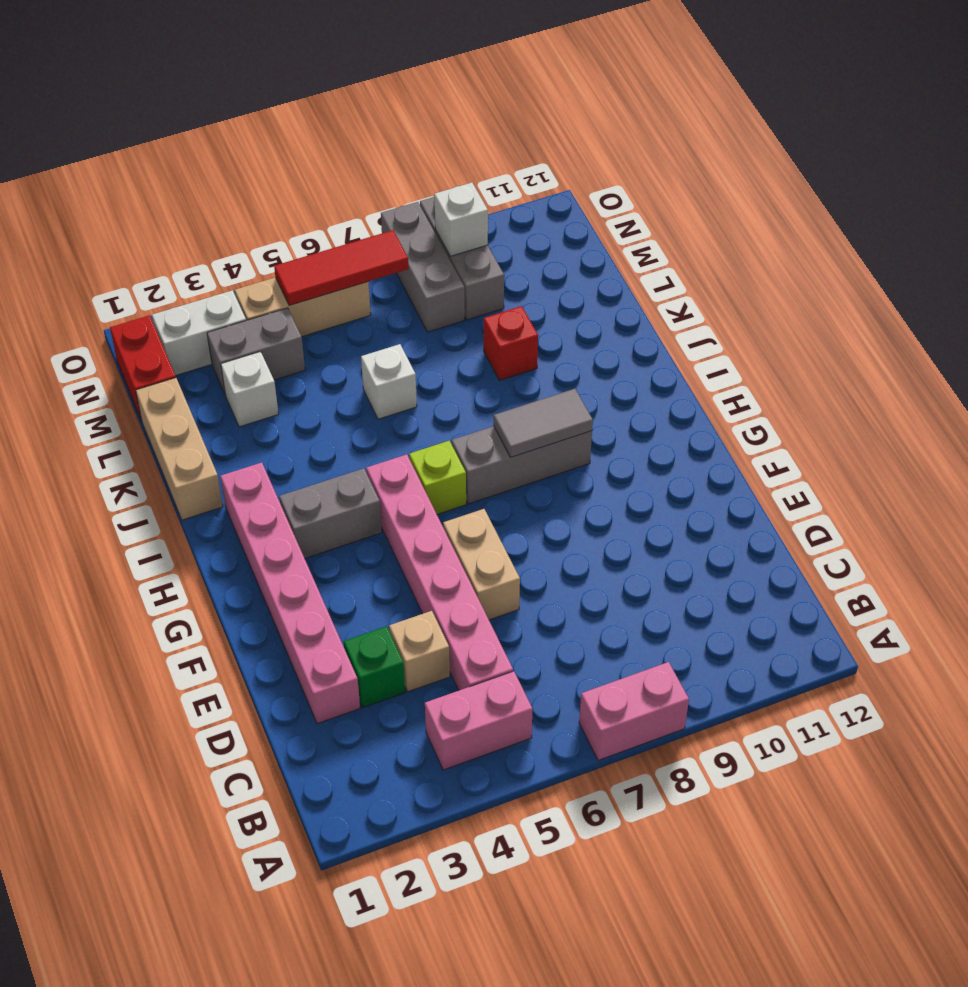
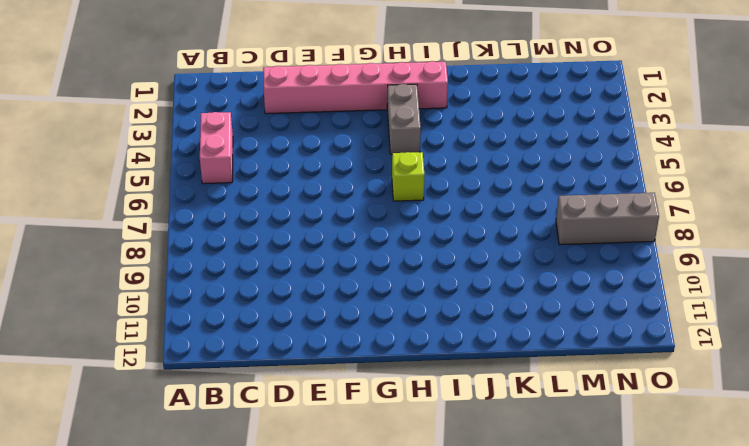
none -> pink brick A7:A8 level 1
none -> pink brick C5:H5 level 1
none -> green brick D3 level 1

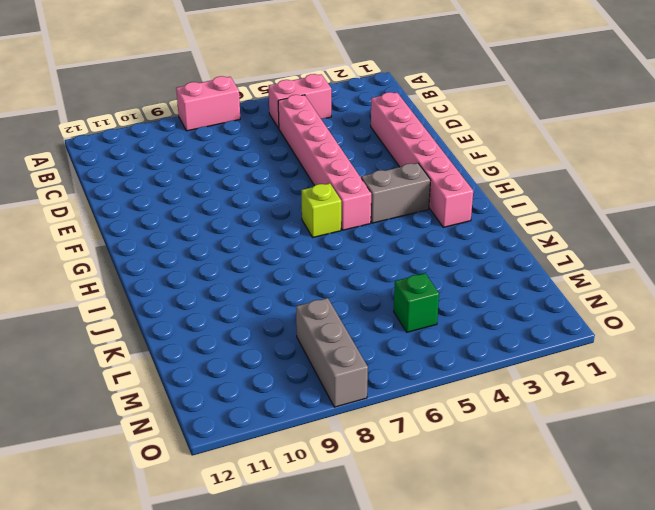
green brick M5 level 1 -> green brick D3 level 1
none -> tan brick D4 level 1
none -> tan brick E6:F6 level 1
none -> grey brick H7:H9 level 1

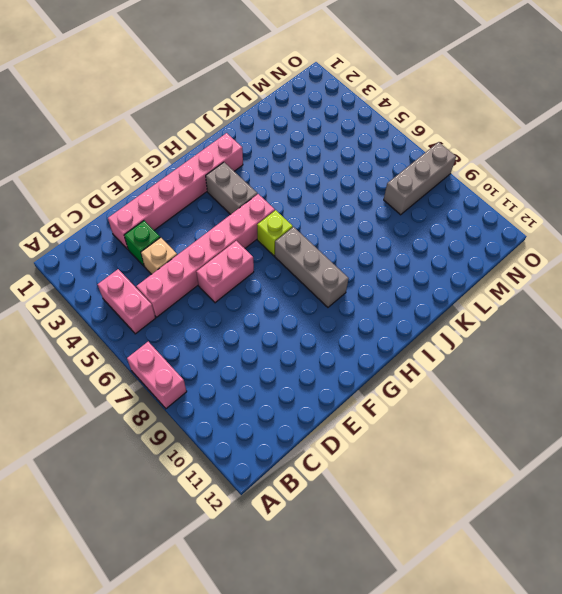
pink brick E6:F6 level 1 -> tan brick E6:F6 level 1
none -> tan brick J1:L1 level 1
none -> white brick K6 level 1
none -> red brick K9 level 1

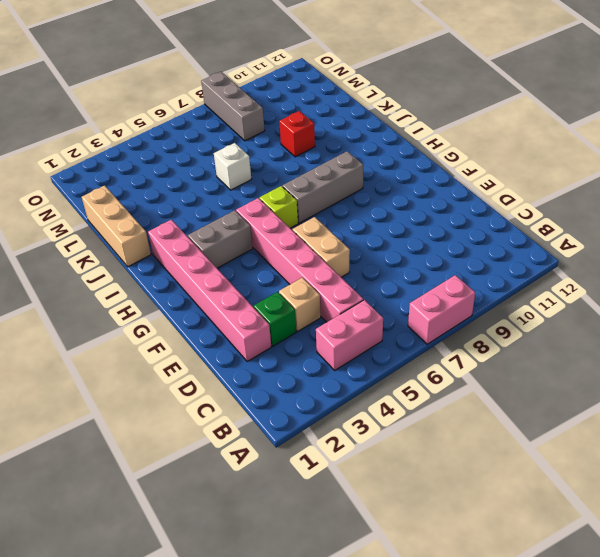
none -> white brick L3 level 1
none -> red brick M1:N1 level 1
none -> grey brick M3:M4 level 1

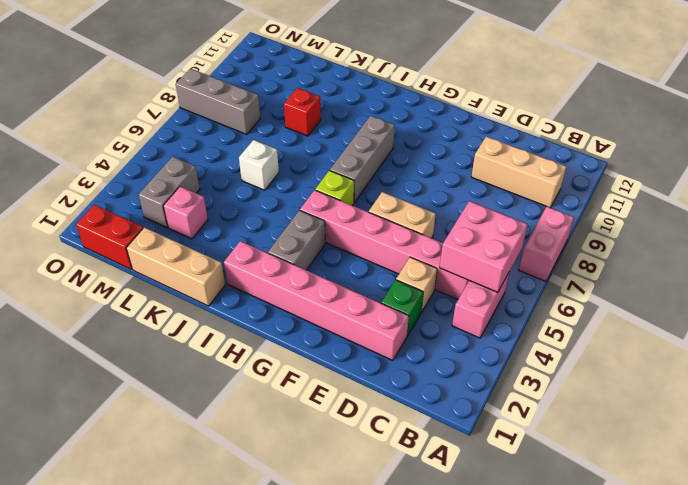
pink brick B5:C6 level 2 -> none
tan brick B10:D10 level 1 -> tan brick N4:N6 level 1
pink brick L3 level 1 -> white brick L3 level 1
none -> grey brick M9:O9 level 1
none -> white brick N2:N3 level 1
none -> grey tile H8:H9 level 2

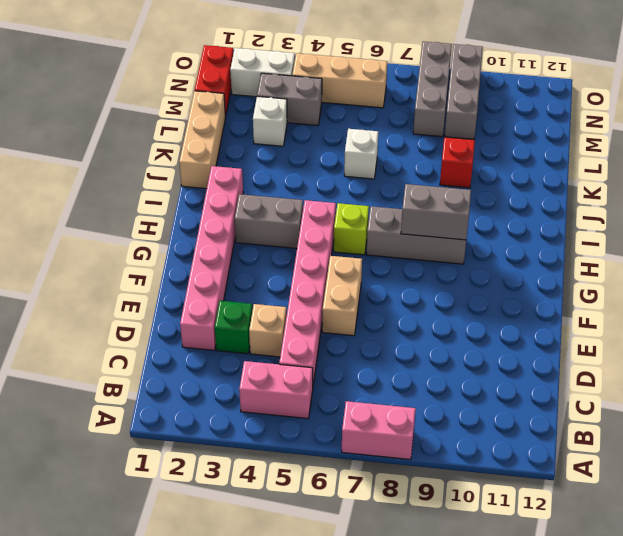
grey brick H8:H9 level 2 -> grey tile H8:H9 level 2
none -> red tile N5:N7 level 2
none -> white brick N9 level 2

